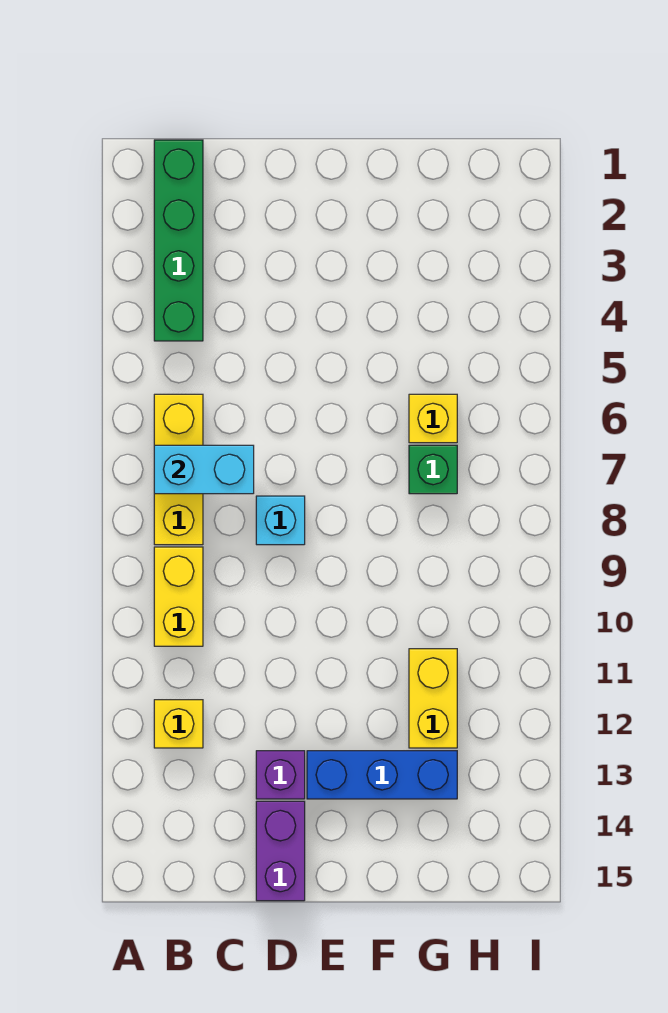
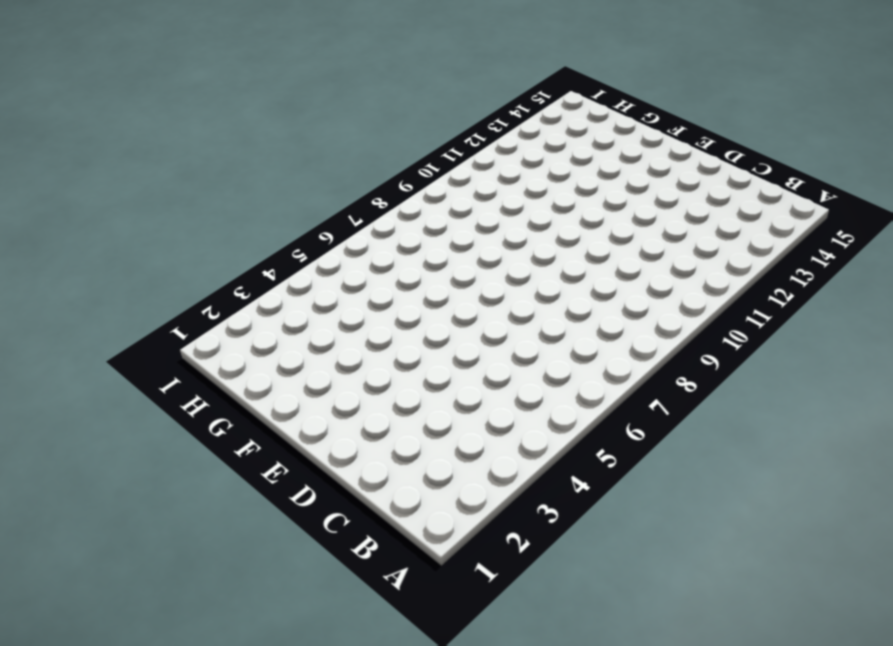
none -> green brick B1:B4 level 1
none -> yellow brick B6:B8 level 1
none -> yellow brick B9:B10 level 1

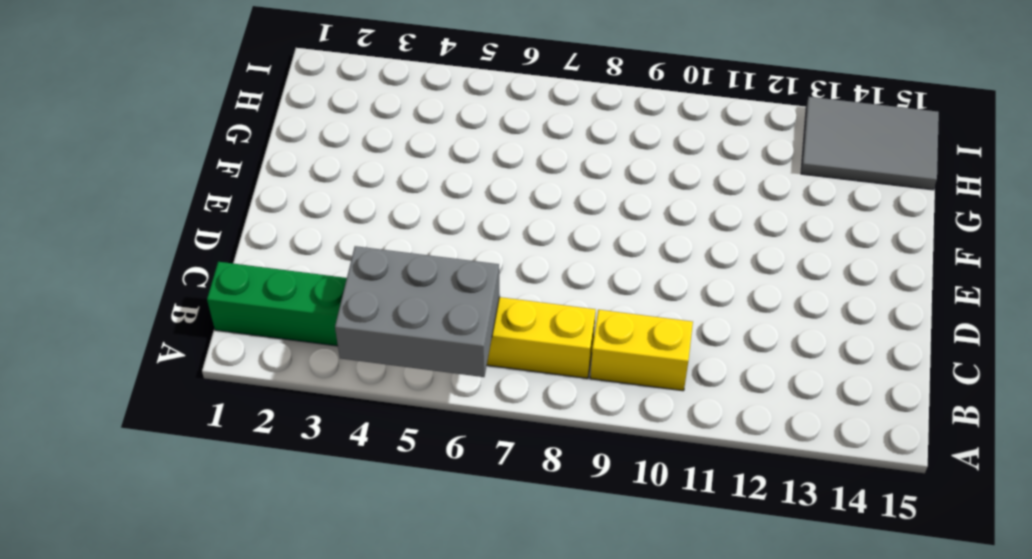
grey brick A4:B6 level 2 -> none
grey tile H13:I15 level 1 -> none
none -> yellow brick B12 level 1
none -> cyan brick D8 level 1
none -> purple brick D13 level 1

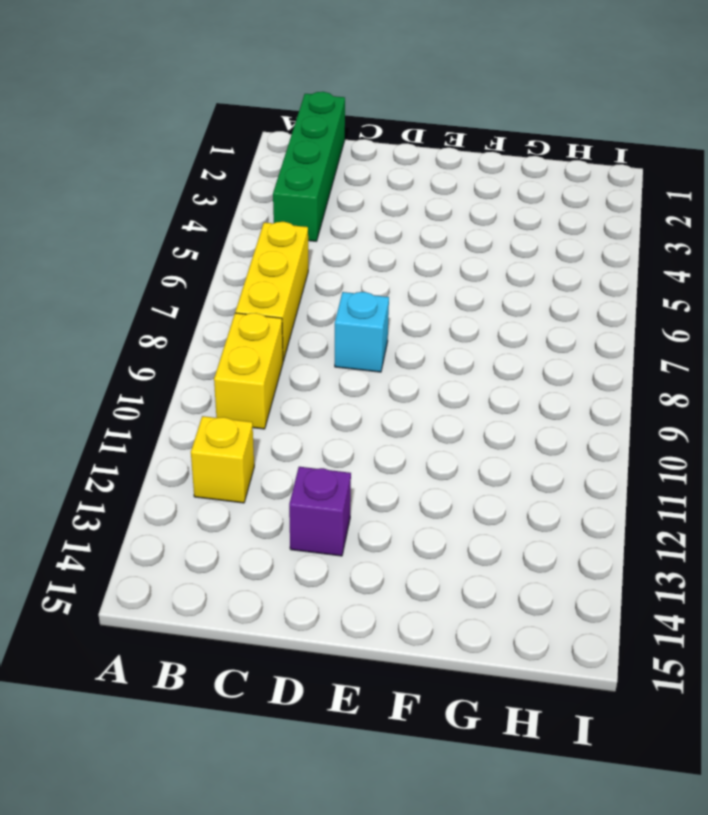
none -> purple brick D14:D15 level 1
none -> blue brick E13:G13 level 1
none -> yellow brick G6 level 1

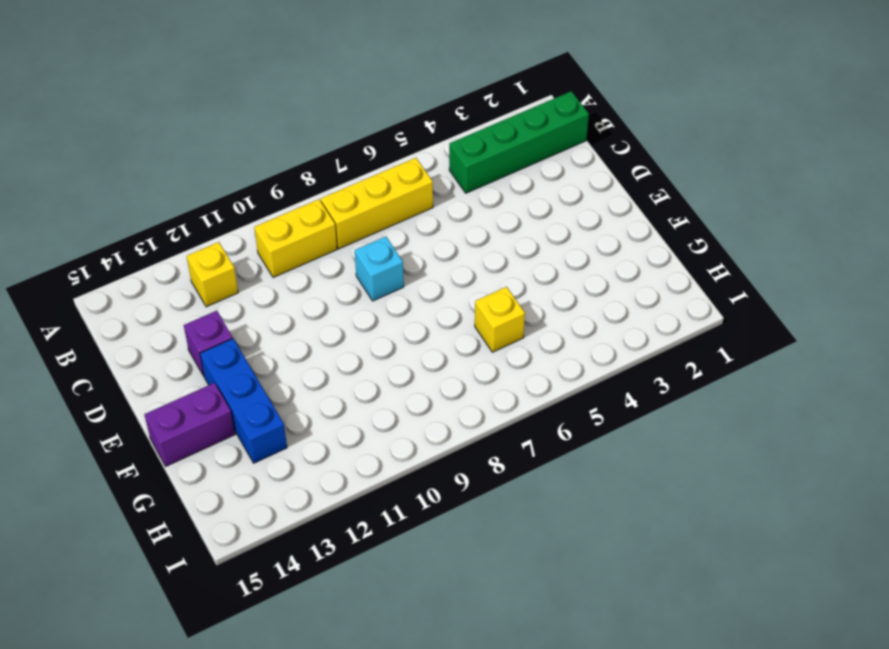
purple brick F14:F15 level 1 -> purple brick D14:D15 level 1
none -> green brick G7 level 1
none -> yellow brick G11:G12 level 1
none -> cyan brick B7:C7 level 2

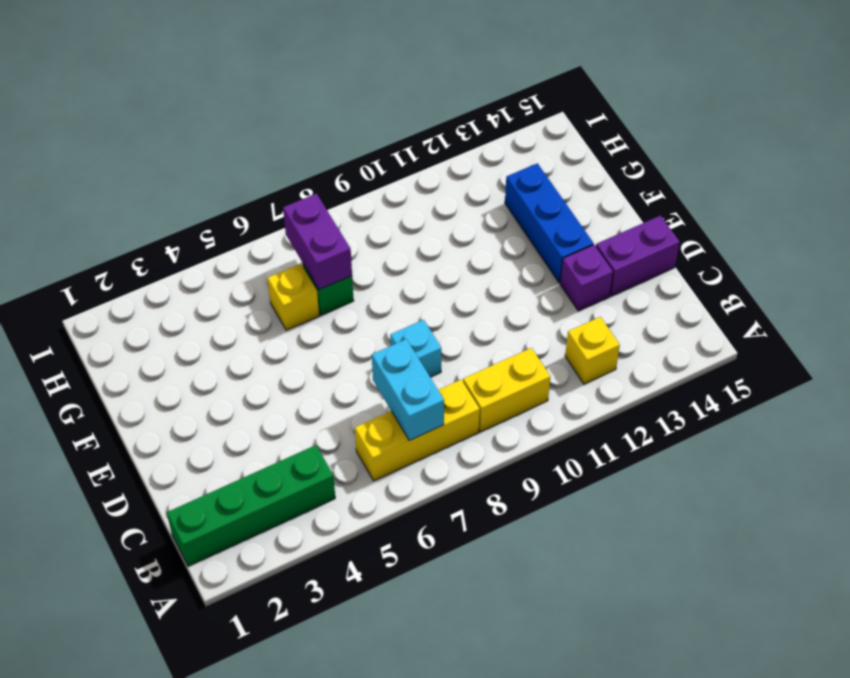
purple brick G7:H7 level 2 -> none
none -> yellow brick G11:G12 level 1

